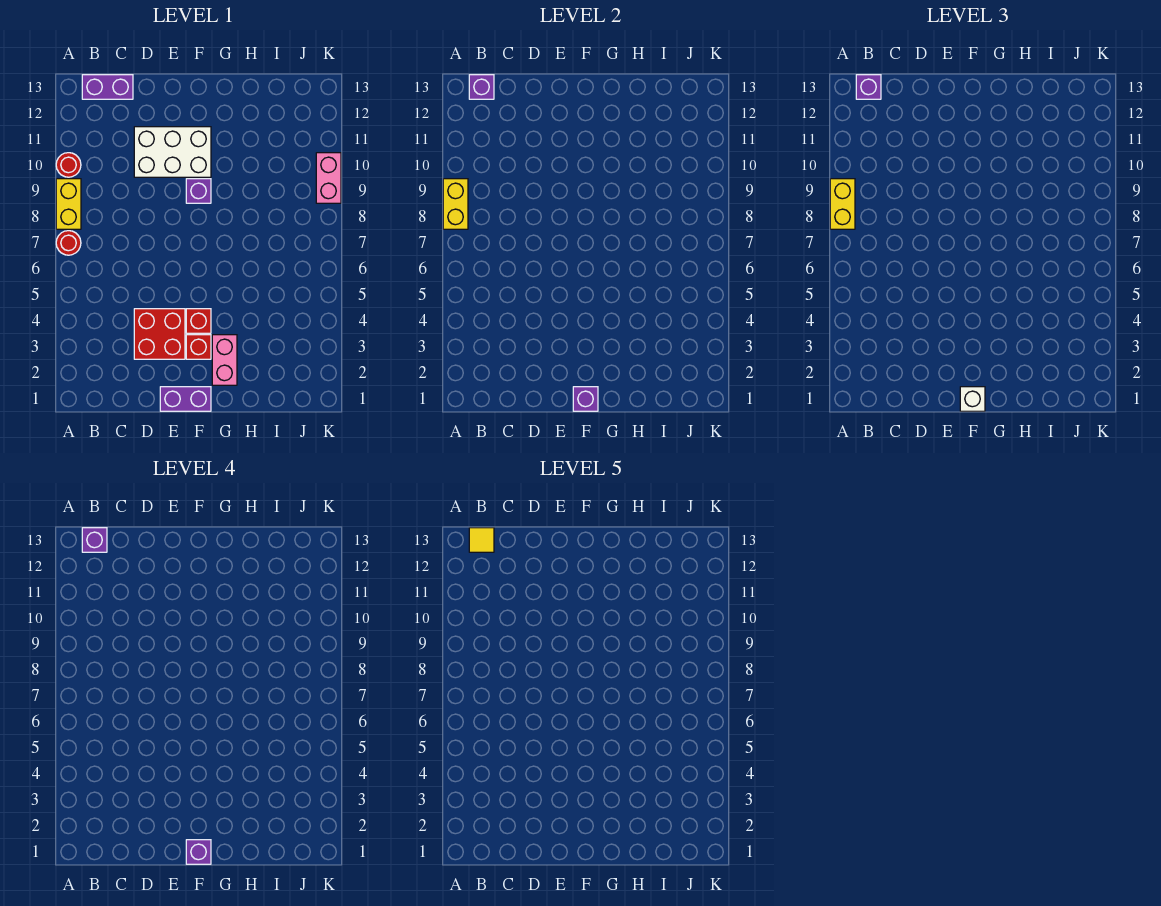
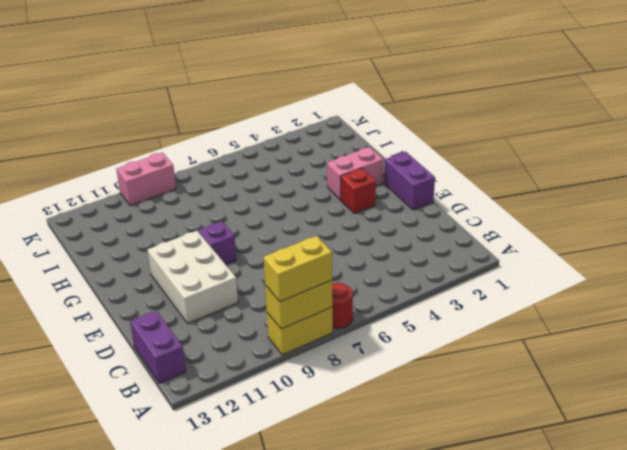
none -> red round brick A10 level 1
none -> red brick D3:E4 level 1
none -> red brick F4 level 1

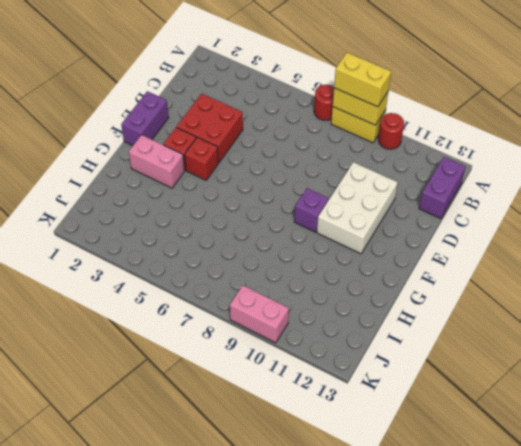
none -> purple brick B13 level 2
none -> purple brick F1 level 2
none -> purple brick B13 level 3

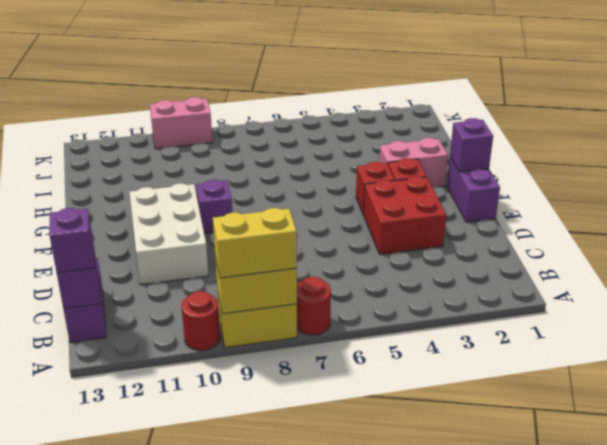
none -> white brick F1 level 3
none -> purple brick B13 level 4
none -> purple brick F1 level 4

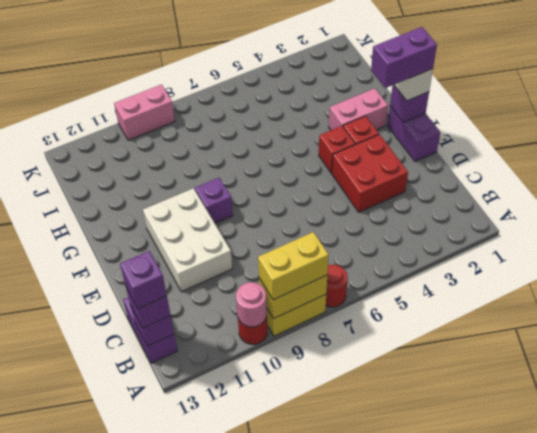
pink round brick A10 level 2 -> none
purple brick F1:F2 level 4 -> purple brick F1 level 4
none -> yellow tile B13 level 5

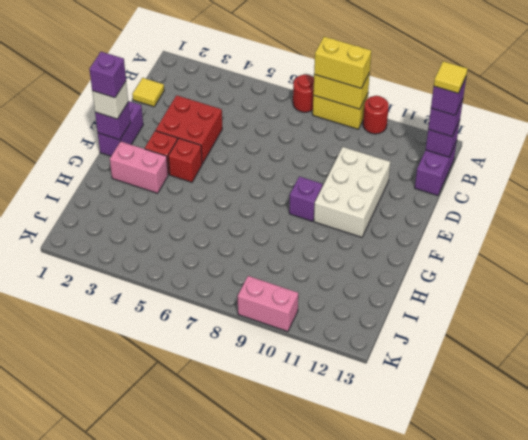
yellow tile C1 level 1 -> none

